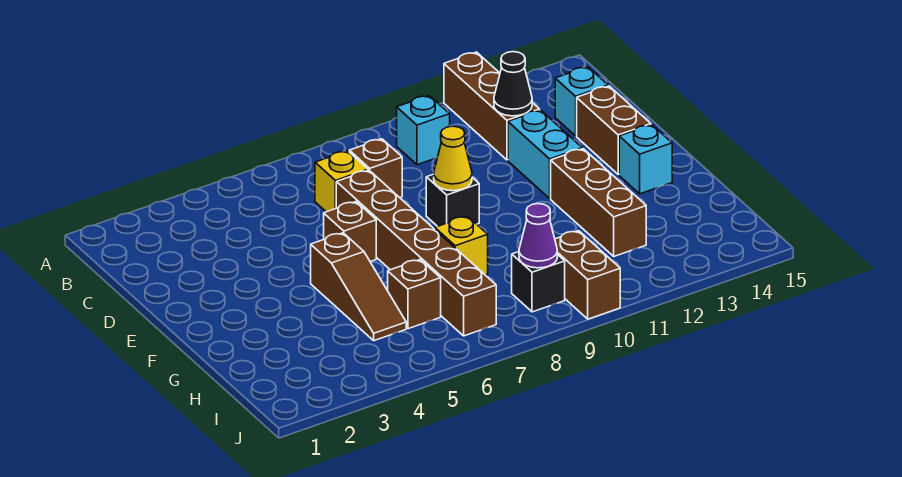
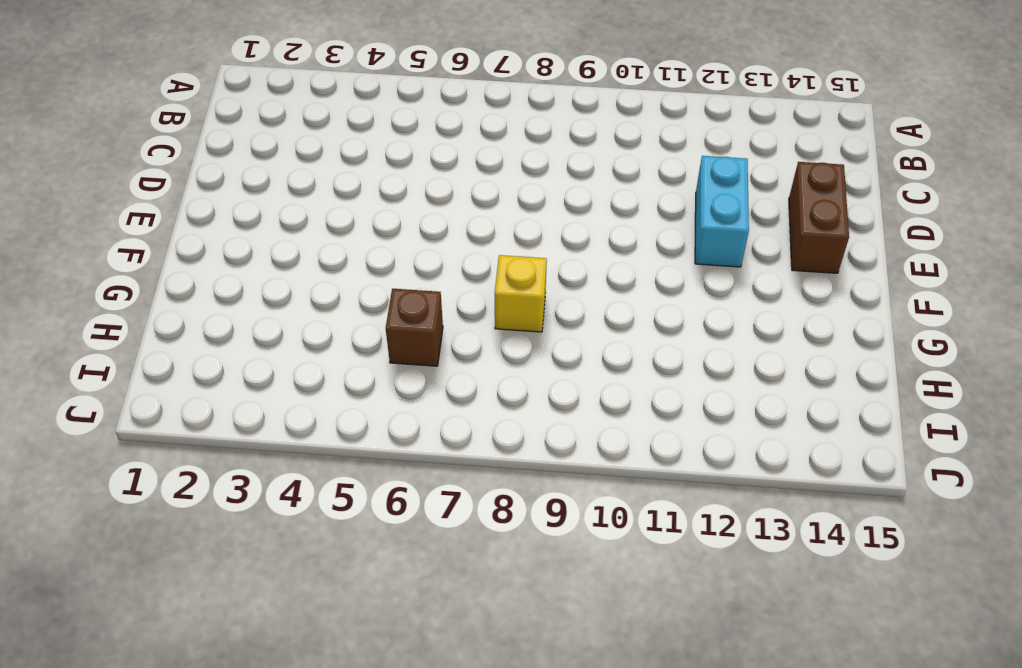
none -> brown brick A12:C12 level 1
none -> cyan brick B10 level 1
none -> yellow brick C7 level 1

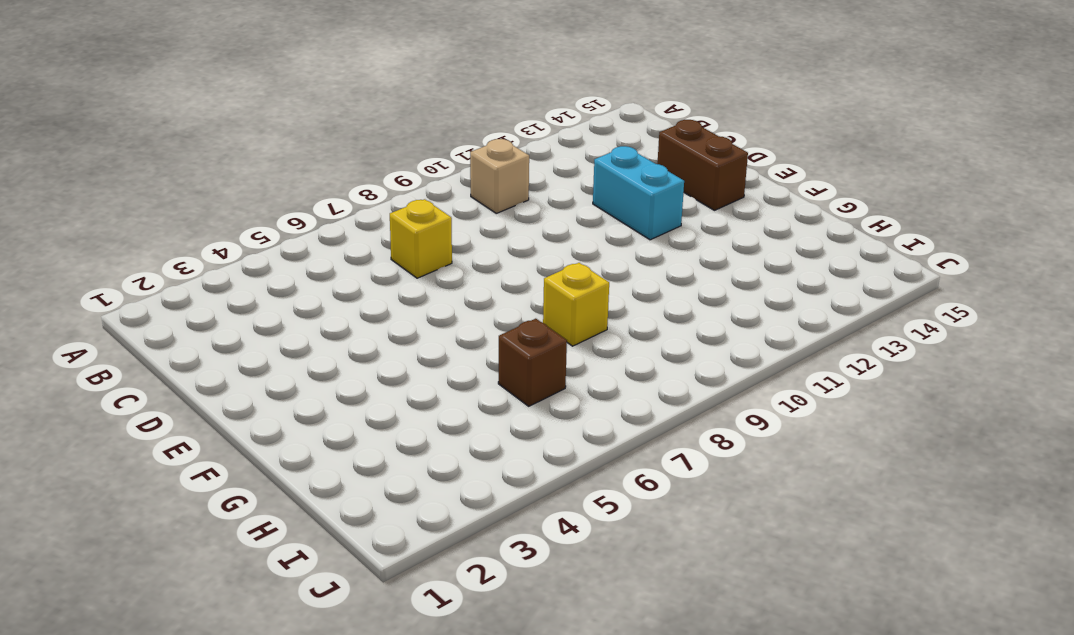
tan brick B10 level 1 -> cyan brick B10 level 1
none -> brown brick A12:C12 level 1
none -> brown brick C8 level 1
none -> cyan brick C14 level 1

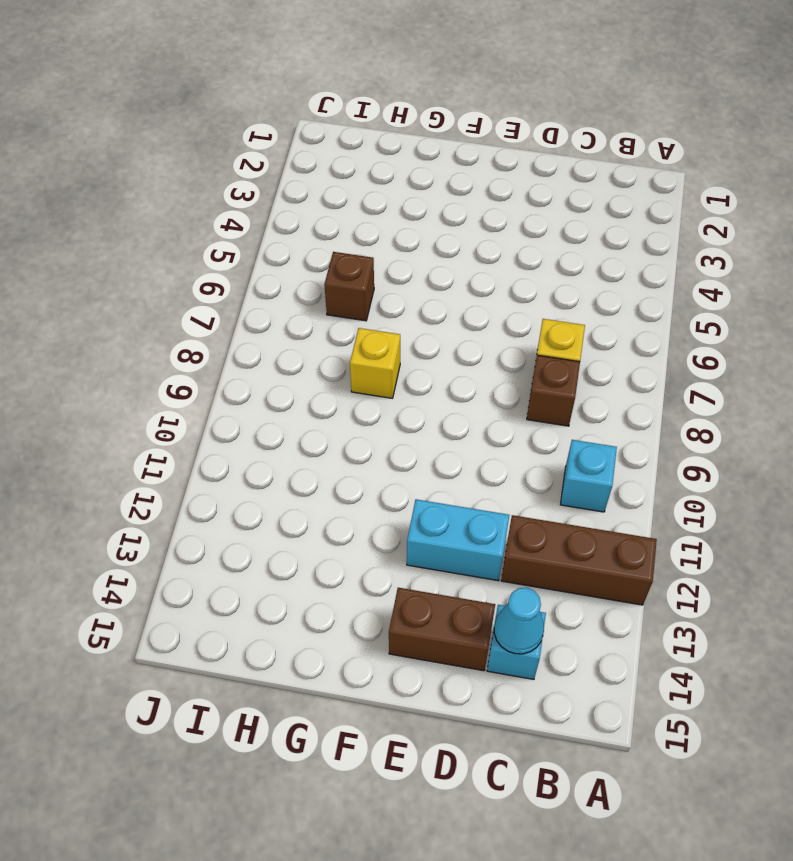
cyan cone C14 level 2 -> none
none -> brown brick D7:I7 level 1
none -> brown brick E6 level 1
none -> black brick E9 level 1

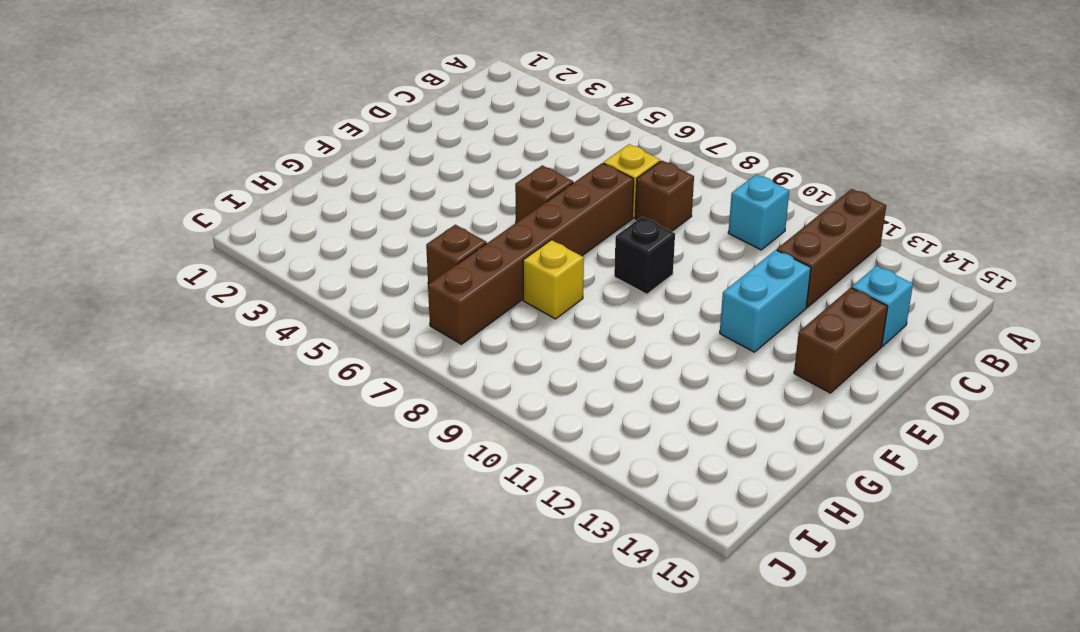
none -> brown slope F5:H5 level 1 top F
none -> brown brick F12:H12 level 1
none -> cyan brick F14 level 1

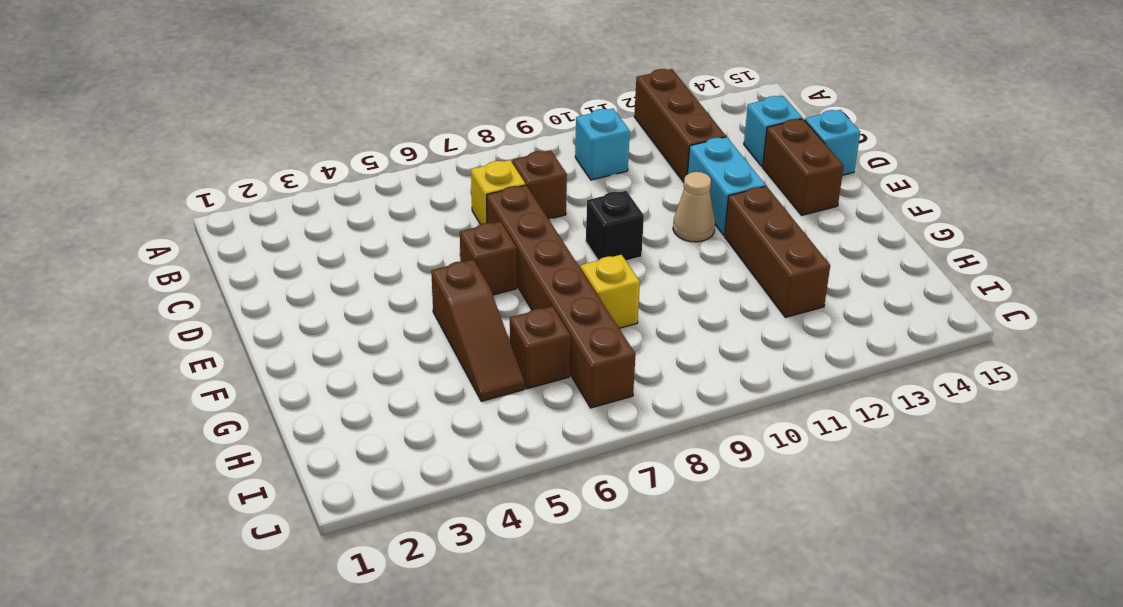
cyan brick D15 level 1 -> cyan brick F14 level 1
tan cone E11 level 1 -> none
none -> black brick I9 level 1
none -> brown brick I10:J10 level 1
none -> black cone C12 level 2

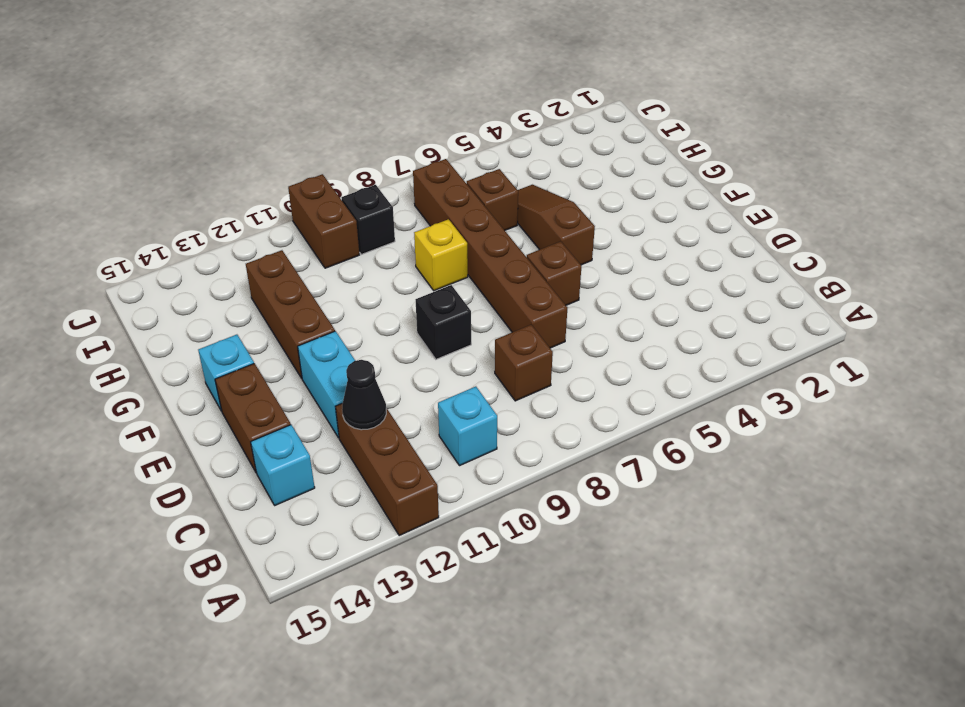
none -> yellow brick C7 level 1
none -> yellow cone E9 level 2
none -> purple cone I9 level 2

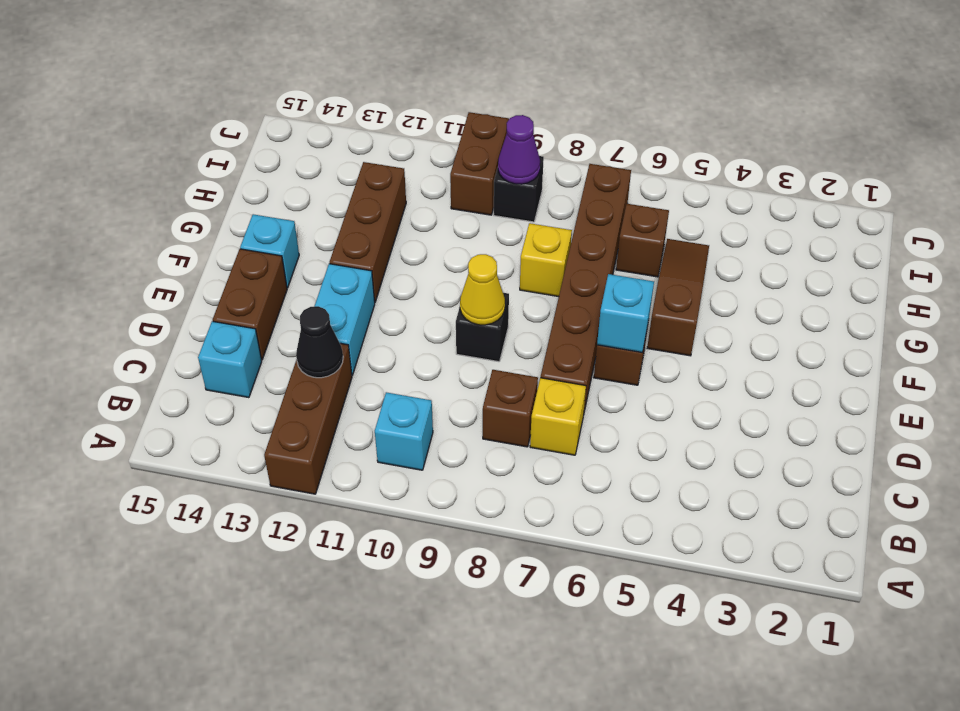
cyan brick E6 level 2 -> none

